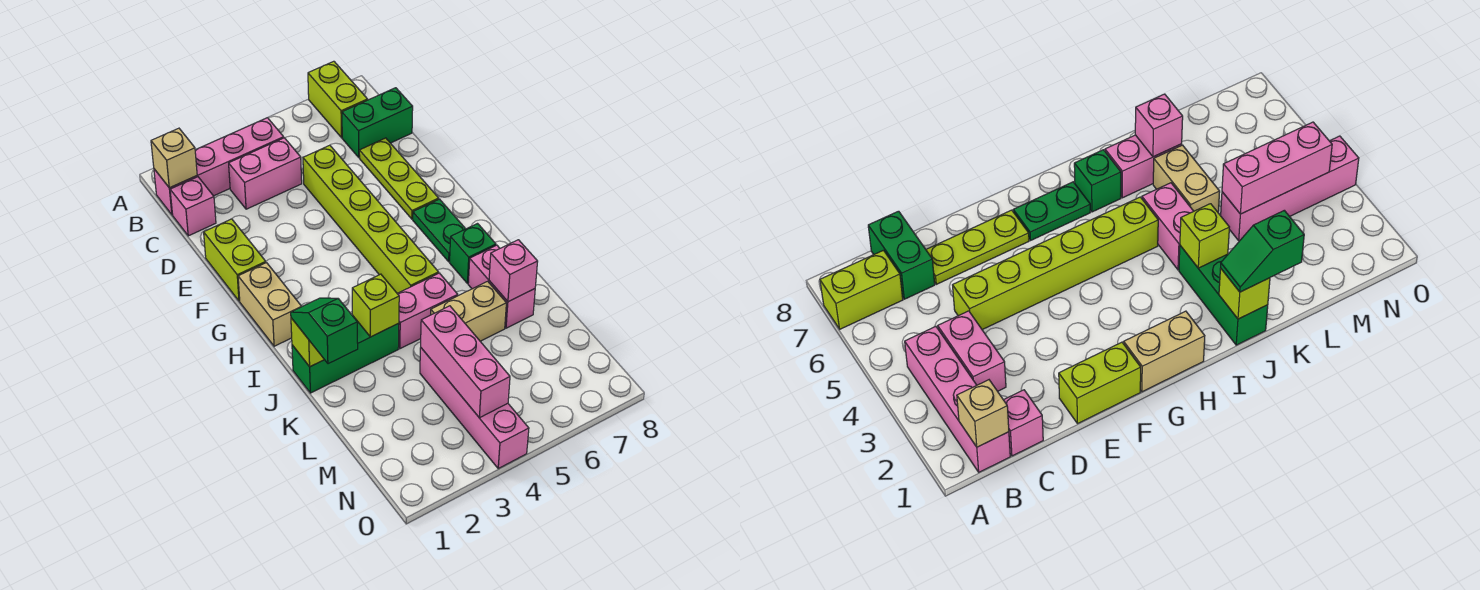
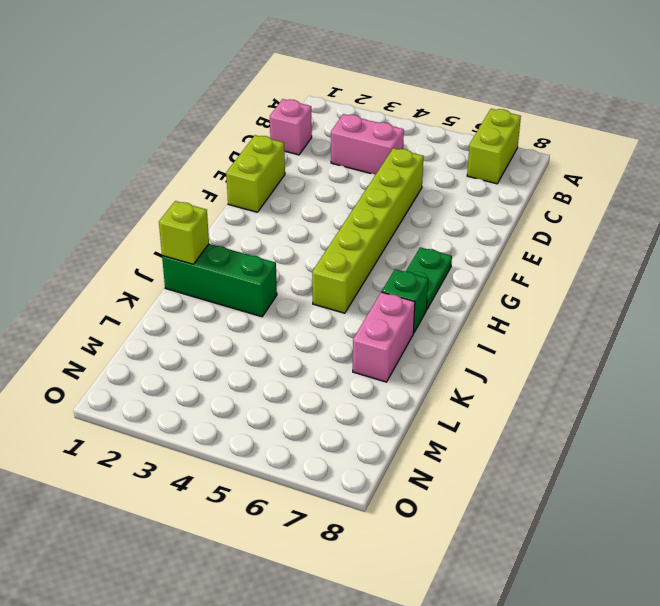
none -> pink brick B1:B4 level 1
none -> green brick C7:C8 level 1
none -> lime plate D7:F7 level 1

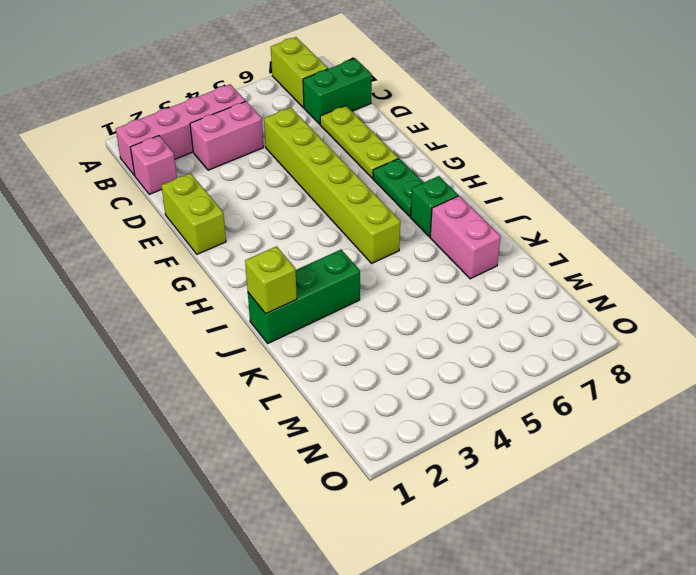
none -> tan brick G1:H1 level 1
none -> pink brick J4:J5 level 1
none -> tan brick K5:K6 level 1

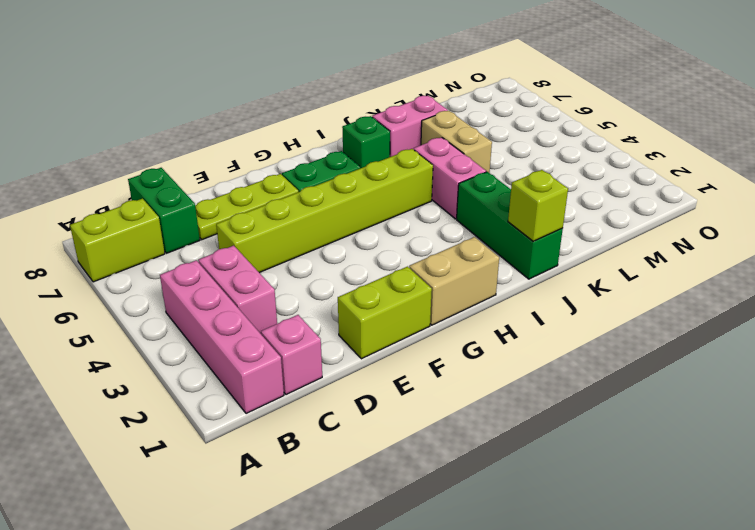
none -> pink brick L4:O4 level 1
none -> tan brick B1 level 2
none -> lime brick J3 level 2

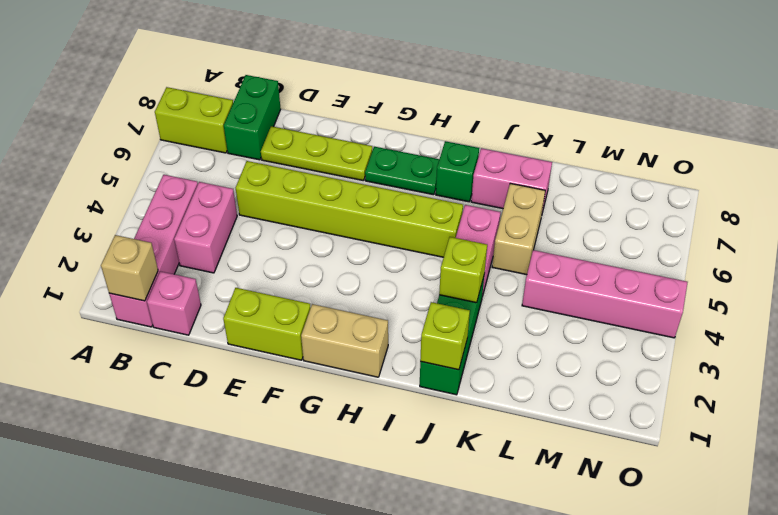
none -> pink brick K7 level 2
none -> pink brick L4:N4 level 2
none -> green slope J1:K1 level 3 top K

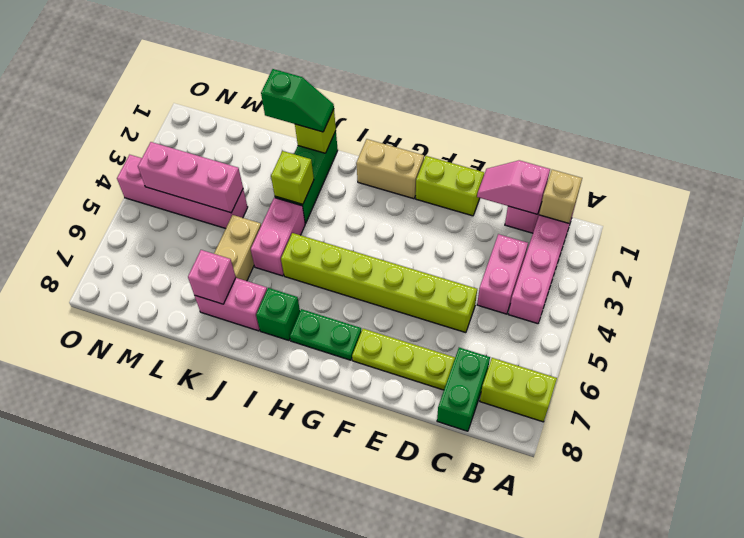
pink slope C1:D1 level 2 top C -> none

